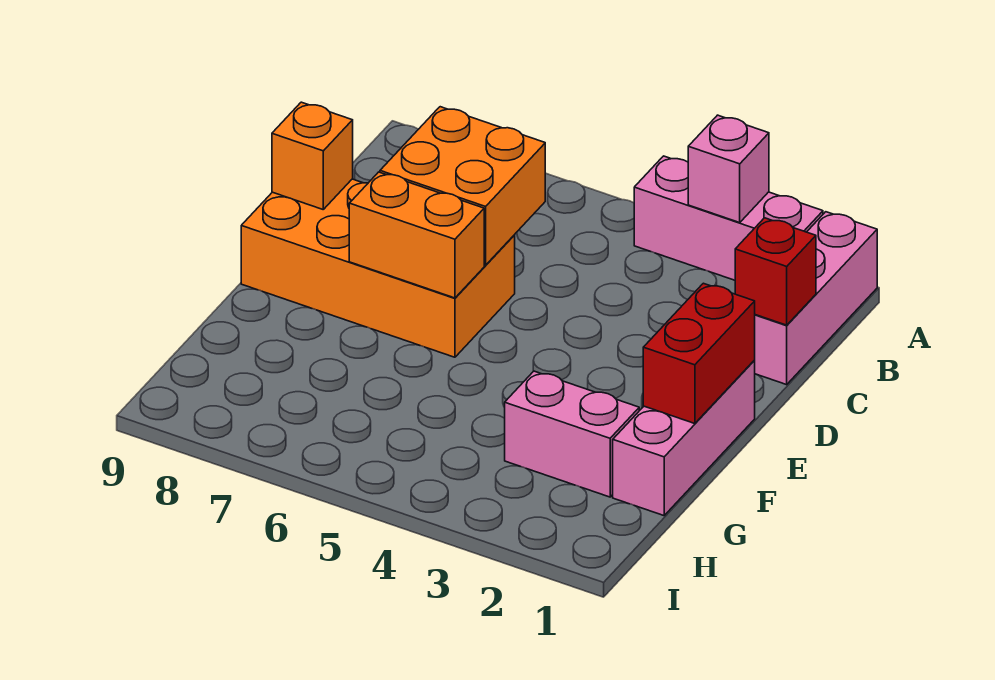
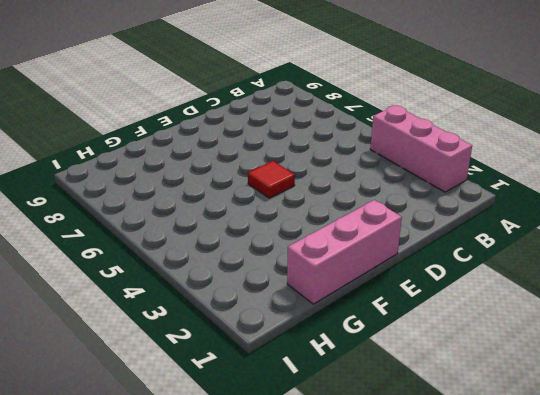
red tile E5 level 1 -> none
none -> pink brick A1:C1 level 1
none -> orange brick D6:E9 level 1

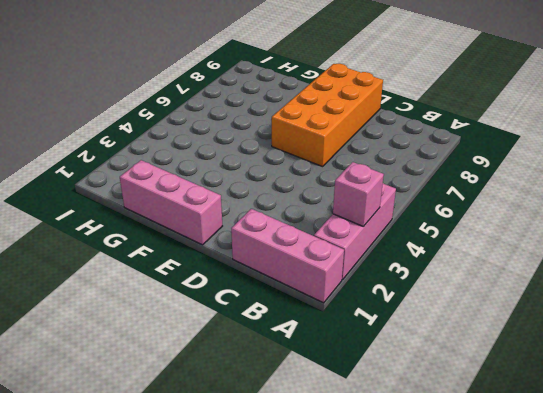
none -> pink brick G2:G3 level 1
none -> red brick C1 level 2

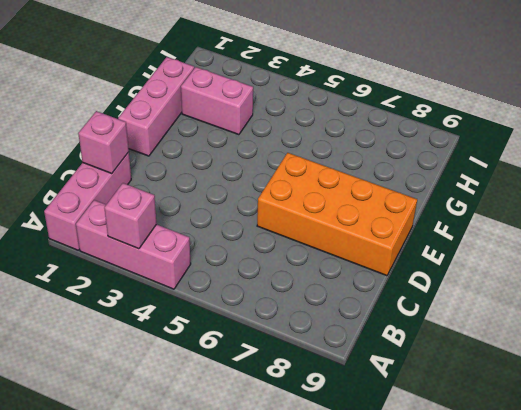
pink brick C1 level 2 -> red brick C1 level 2
none -> orange brick C6:D7 level 2
none -> orange brick D9 level 2

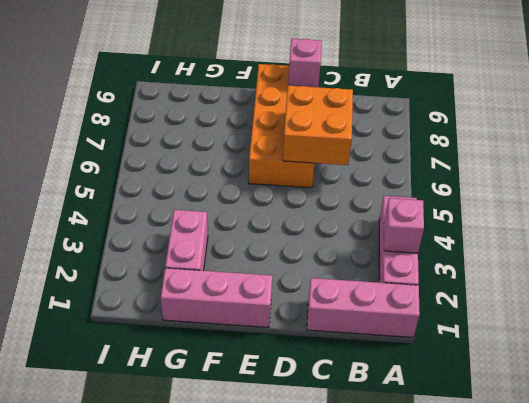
pink brick D9 level 2 -> orange brick D9 level 2
none -> red brick C1 level 2
none -> red brick E1:F1 level 2

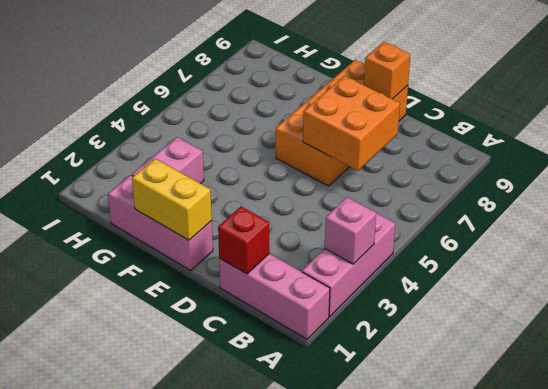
yellow brick E1:F1 level 2 -> red brick E1:F1 level 2
none -> orange brick E6:E7 level 2

